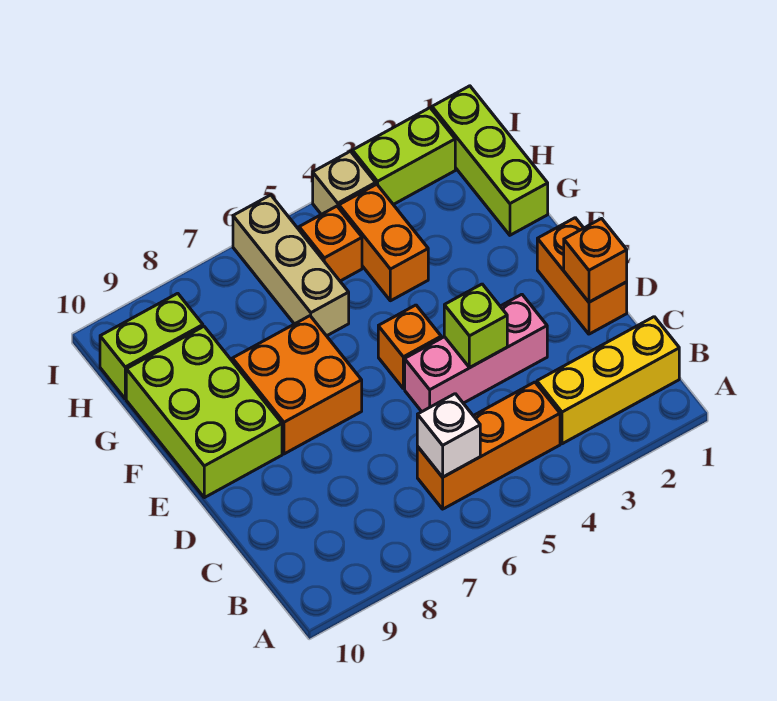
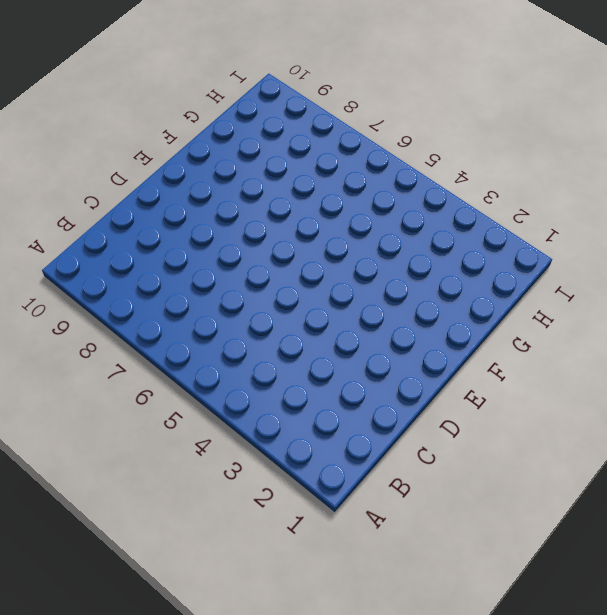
none -> yellow brick B1:B3 level 1
none -> orange brick B4:B6 level 1
none -> orange brick D1:E1 level 1

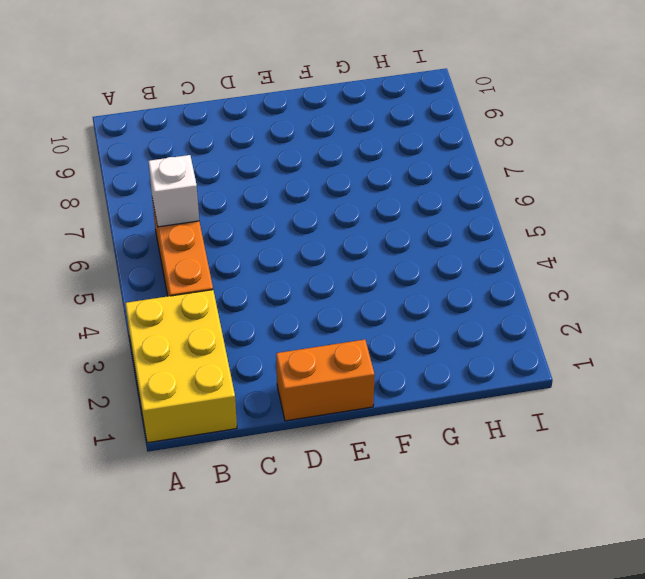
yellow brick A1:B3 level 1 -> yellow brick B1:B3 level 1
none -> pink brick D3:D5 level 1
none -> orange brick E5 level 1
none -> orange brick E7:F8 level 1

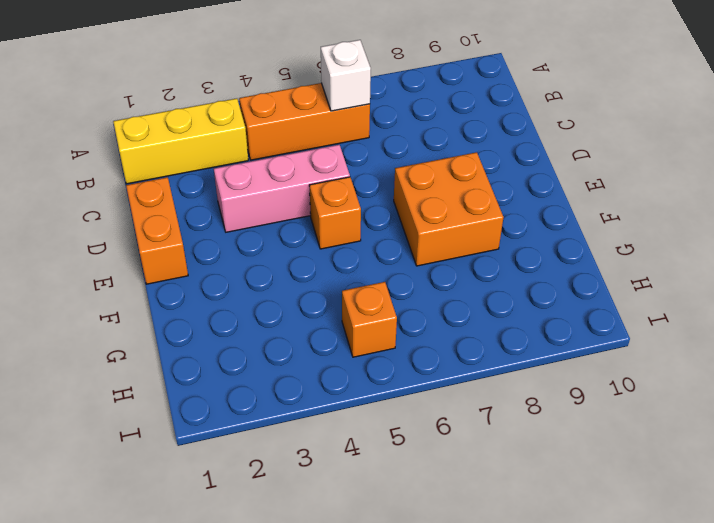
none -> lime brick E9:G10 level 1
none -> lime brick G1:I1 level 1
none -> orange brick G4:H4 level 1

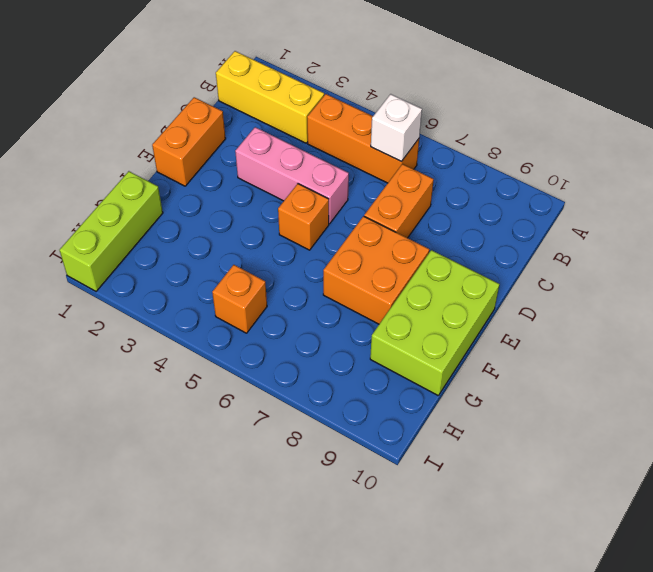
orange brick C7:D7 level 1 -> orange brick G4:H4 level 1
none -> tan brick G6:I6 level 1
none -> lime brick H9:H10 level 1
none -> lime brick I2:I3 level 1

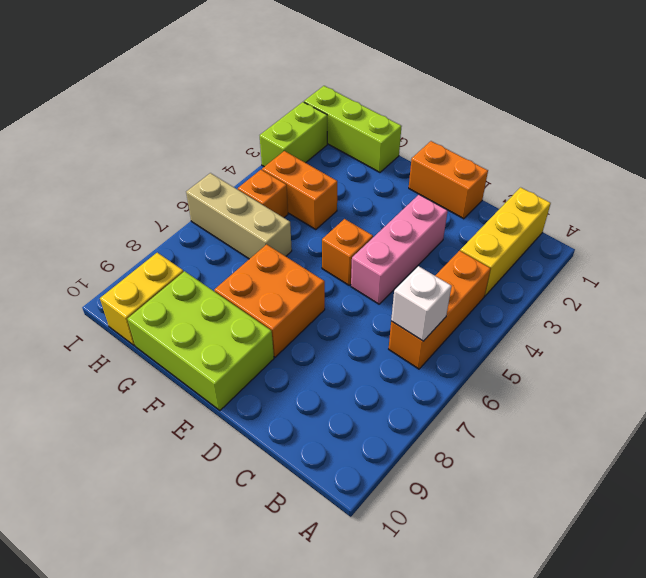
yellow brick H9:H10 level 1 -> lime brick H9:H10 level 1
none -> tan brick I4 level 1
none -> orange brick D1 level 2
none -> lime brick D4 level 2

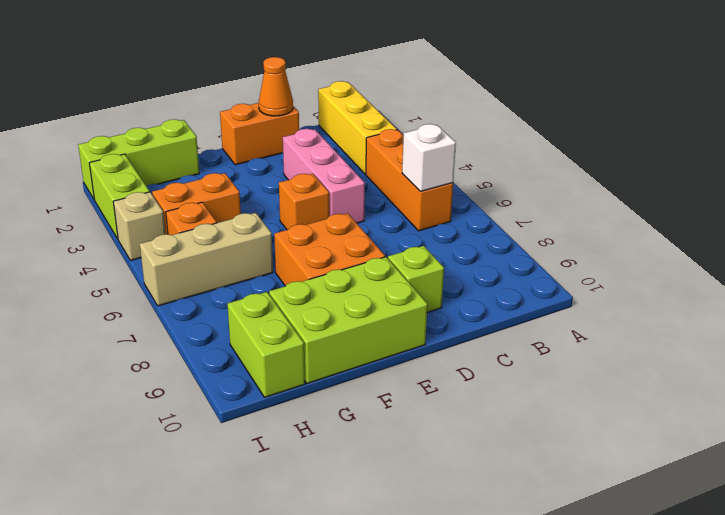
orange cone D1 level 2 -> orange brick D1 level 2
lime brick D9 level 1 -> lime brick D4 level 2

